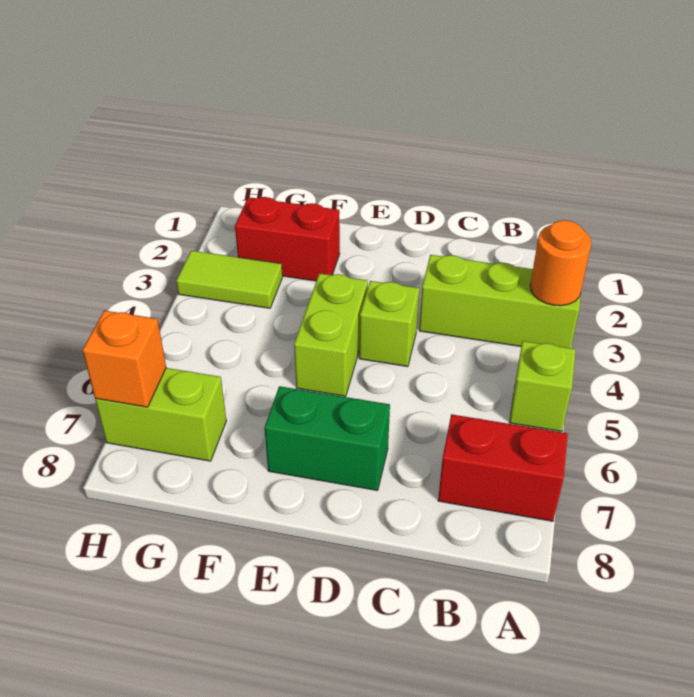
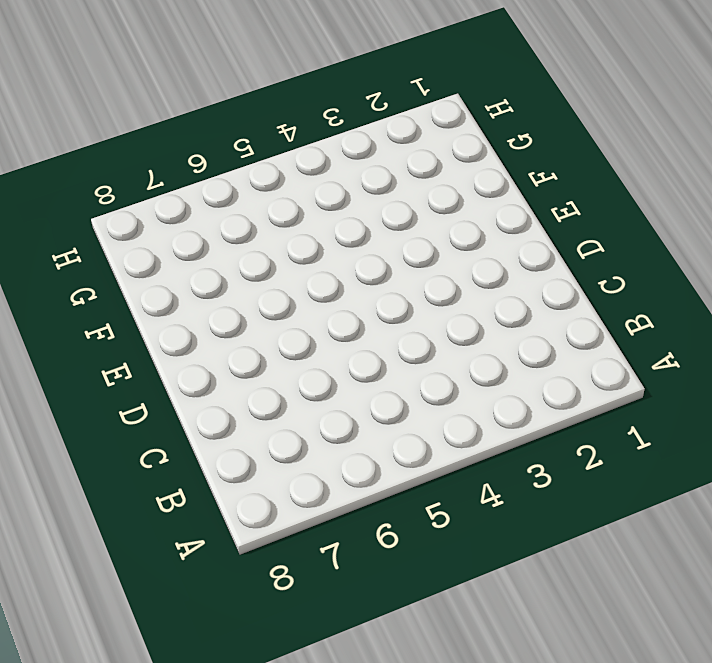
none -> lime brick A3:C3 level 1
none -> lime brick A5 level 1

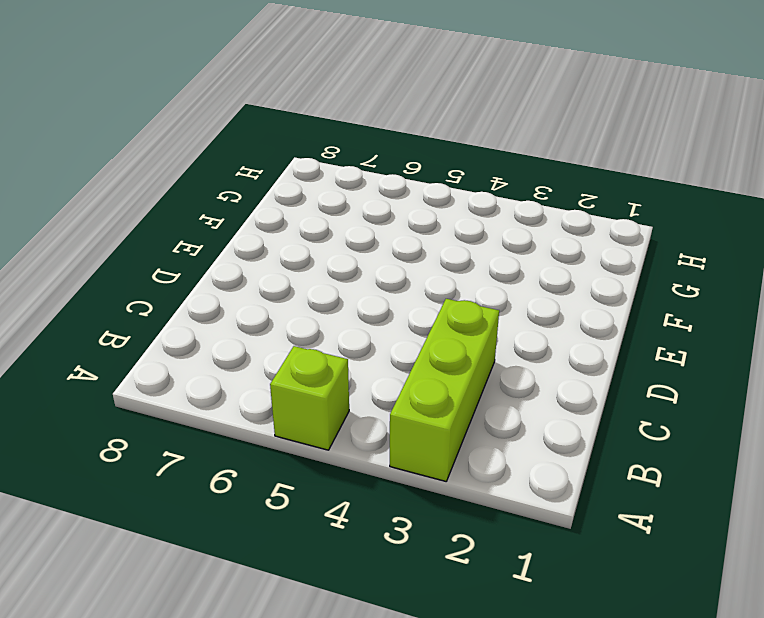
none -> red brick A7:B7 level 1
none -> lime brick D4 level 1

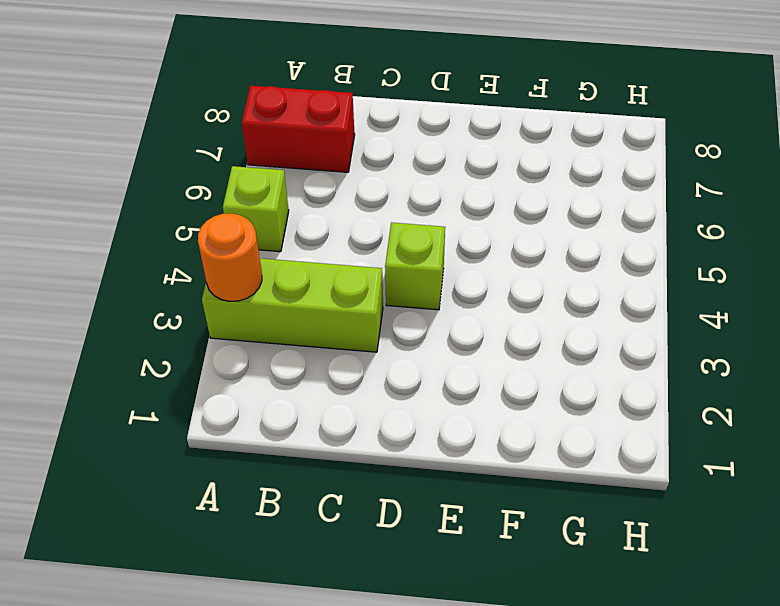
none -> green brick D7:E7 level 1
none -> lime brick E4:E5 level 1

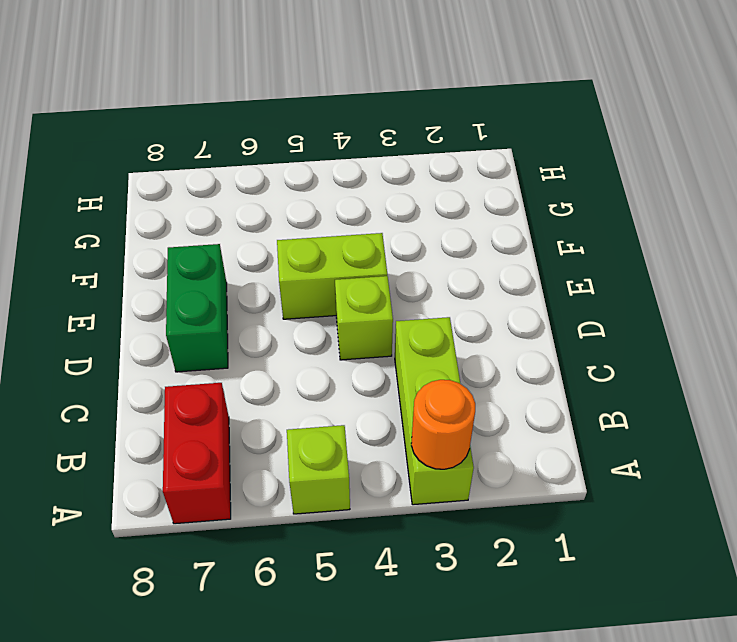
none -> red brick F2:G2 level 1
none -> lime tile G3:H3 level 1

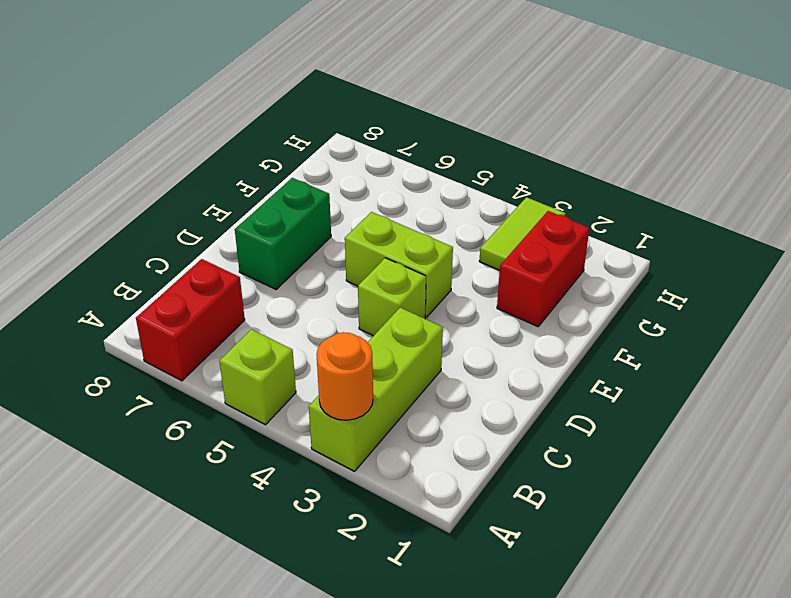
none -> lime brick G7:H7 level 1
none -> orange brick H7 level 2

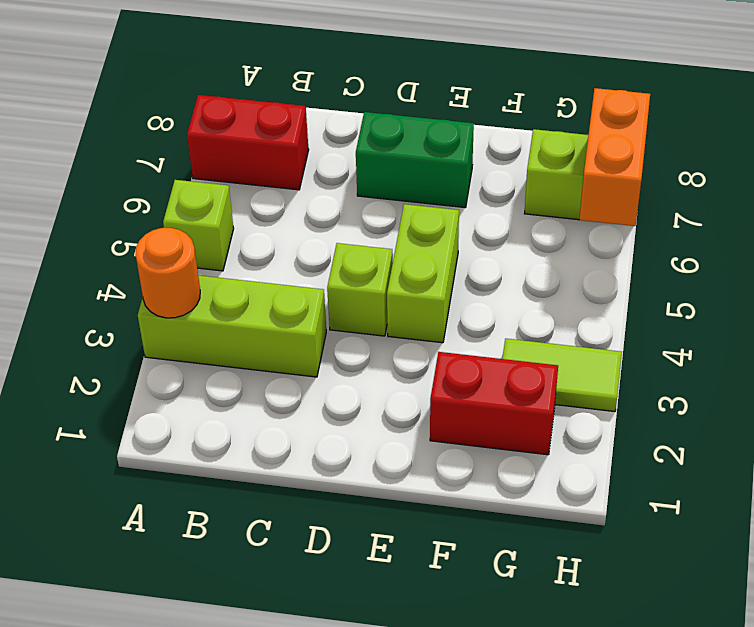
orange brick H6:H7 level 2 -> orange brick H7 level 2

